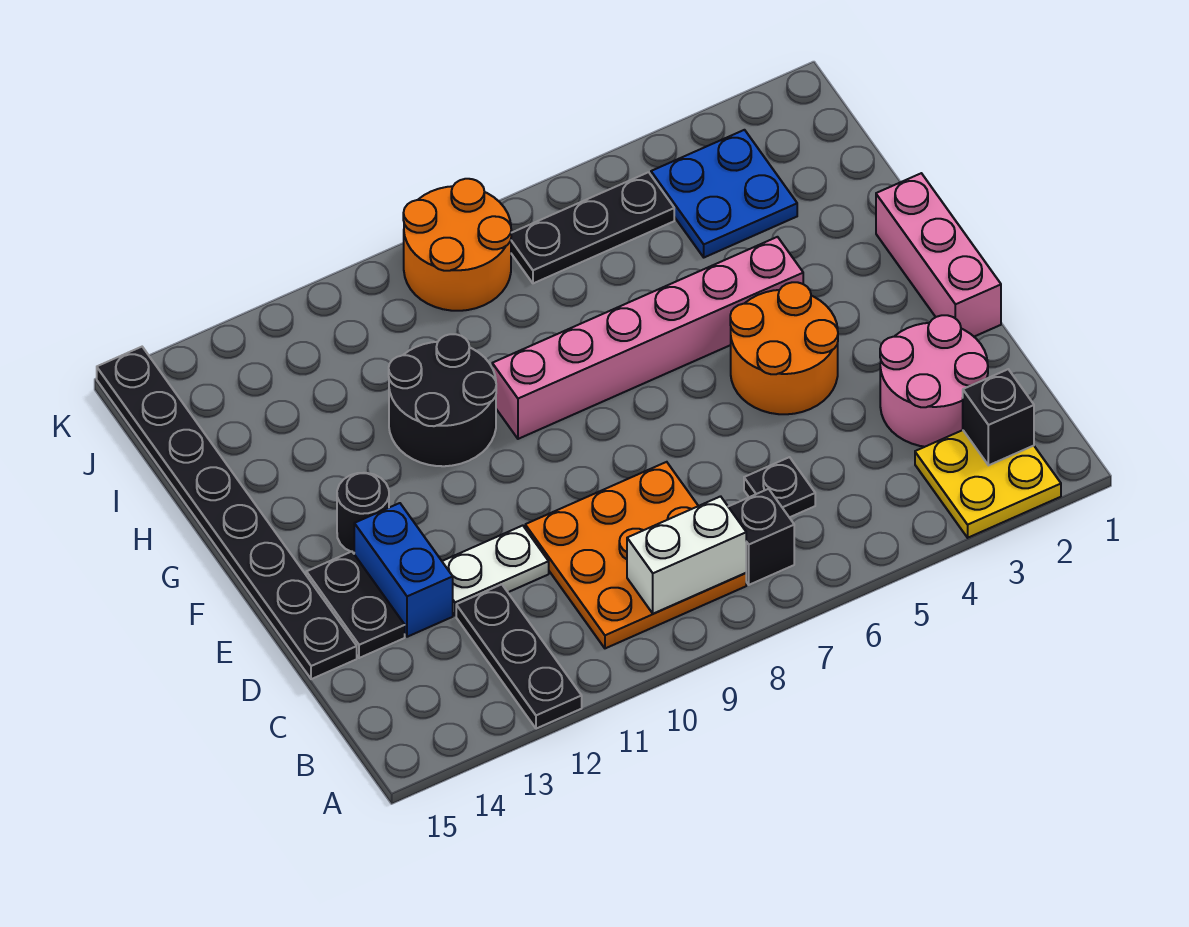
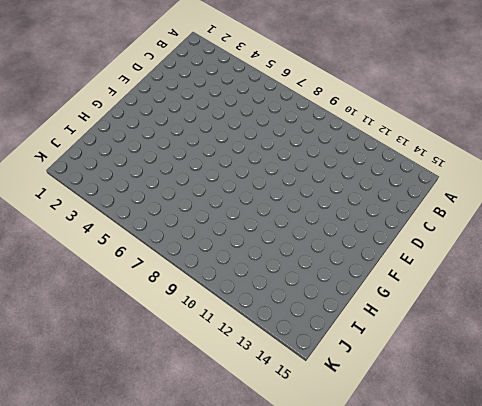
none -> yellow plate A2:B3 level 1
none -> black plate A12:C12 level 1
none -> black brick B7 level 1

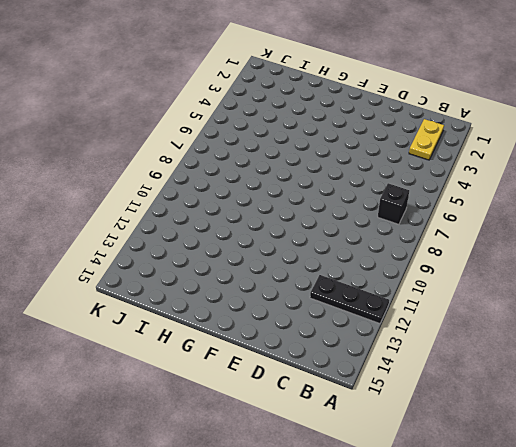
yellow plate B2:B3 level 1 -> yellow plate A2:B3 level 1
none -> orange plate B8:D10 level 1
none -> pink round brick C2:D3 level 1
none -> black plate C6 level 1

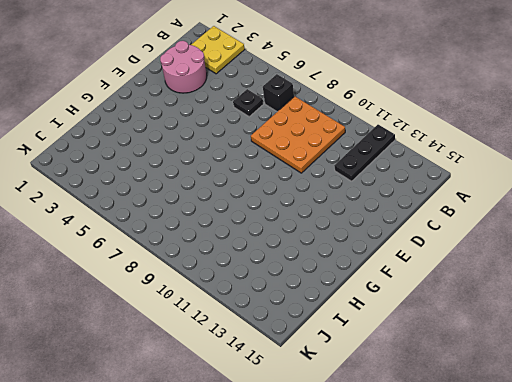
none -> white plate D11:D12 level 1
none -> blue brick D13:E13 level 1
none -> black plate D14:E14 level 1

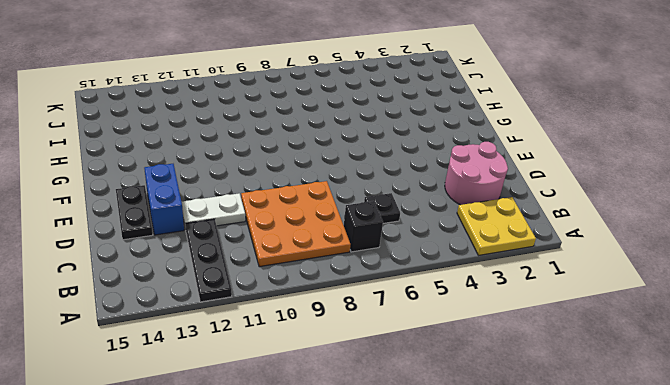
none -> black plate D15:K15 level 1
none -> pink brick E1:G1 level 1
none -> orange round brick E4:F5 level 1

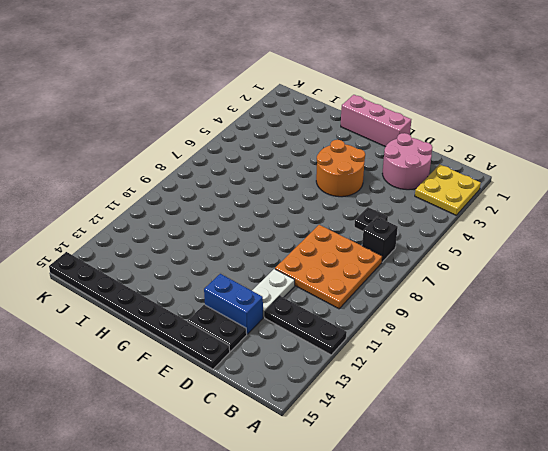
none -> black round brick F13 level 1
none -> pink brick G4:G9 level 1
none -> black round brick G10:H11 level 1

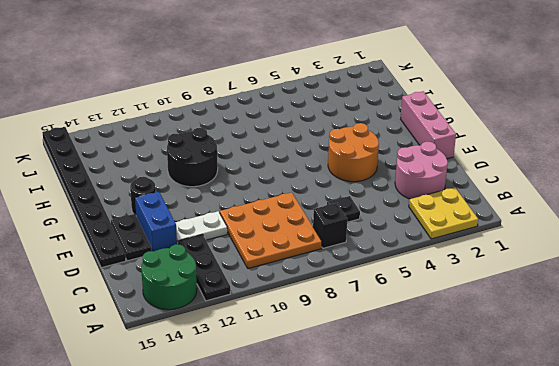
green round brick A13:B14 level 1 -> none
none -> pink brick G4:G9 level 1
none -> blue plate I3:J4 level 1
none -> black plate J5:J7 level 1

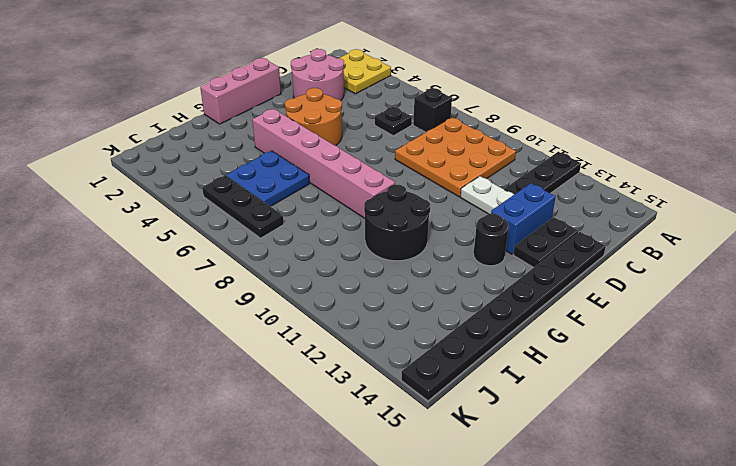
blue plate H5:I6 level 1 -> blue plate I3:J4 level 1
none -> orange round brick J8:K9 level 1
none -> black brick B2 level 2
none -> white brick B8:B9 level 2

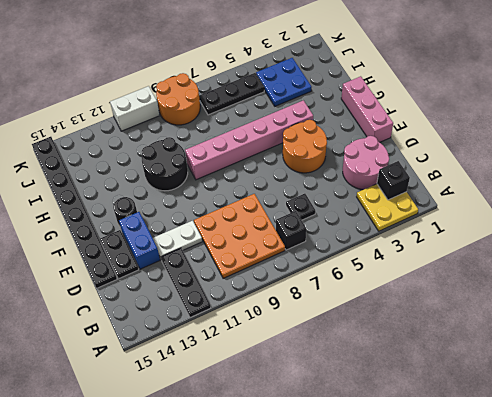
white brick K10:K11 level 1 -> white brick B8:B9 level 2

